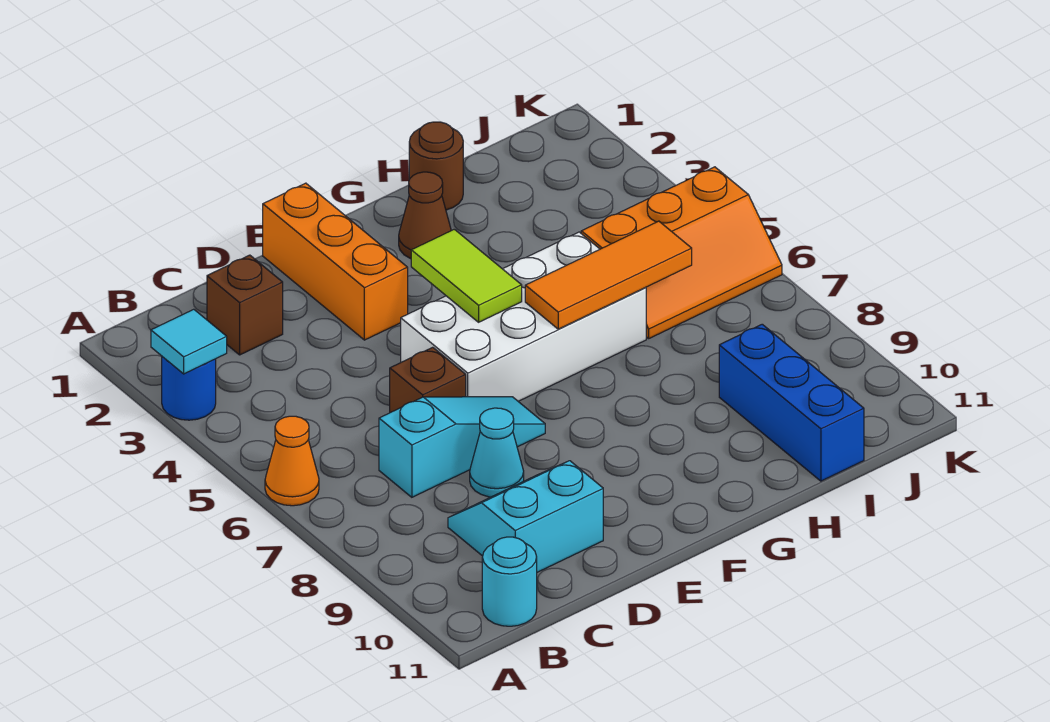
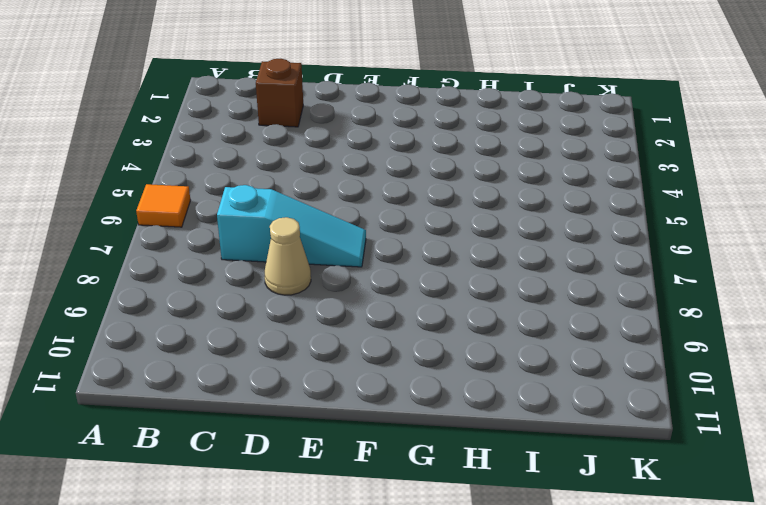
orange tile A6 level 1 -> orange cone A6 level 1
tan cone D8 level 1 -> cyan cone D8 level 1
none -> blue round brick A3 level 1
none -> cyan round brick B11 level 1
none -> cyan slope C9:D10 level 1 top 10

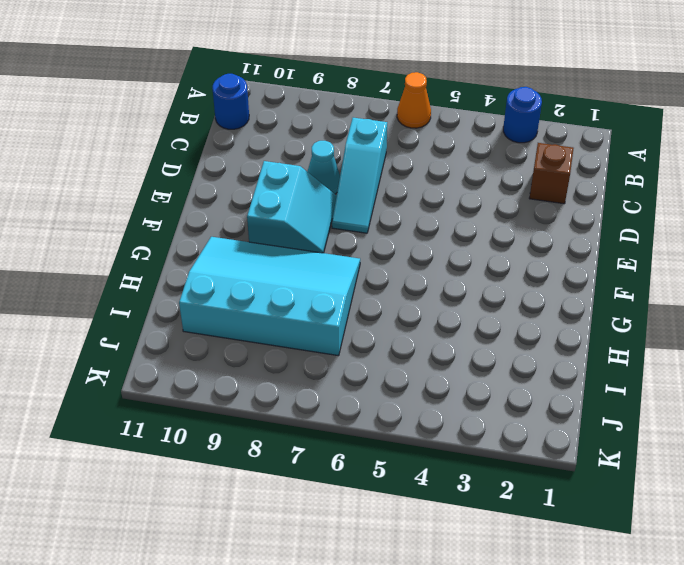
blue round brick B11 level 1 -> cyan round brick B11 level 1
cyan slope E8:F9 level 1 top 9 -> cyan slope C9:D10 level 1 top 10
cyan slope G7:I10 level 1 top I -> blue brick I9:I11 level 1
none -> brown brick D6 level 1
none -> orange brick E1:E3 level 1
none -> white brick E5:H6 level 1

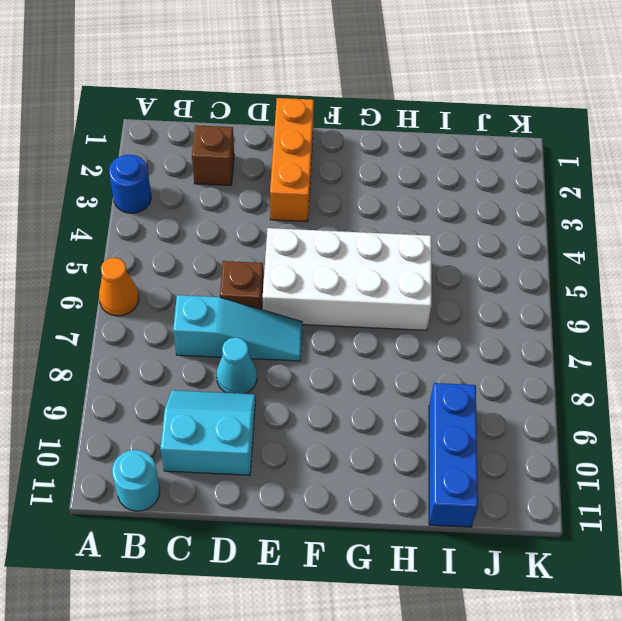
none -> brown cone G2 level 1
none -> brown round brick H1 level 1
none -> orange slope I5:K6 level 1 top 5

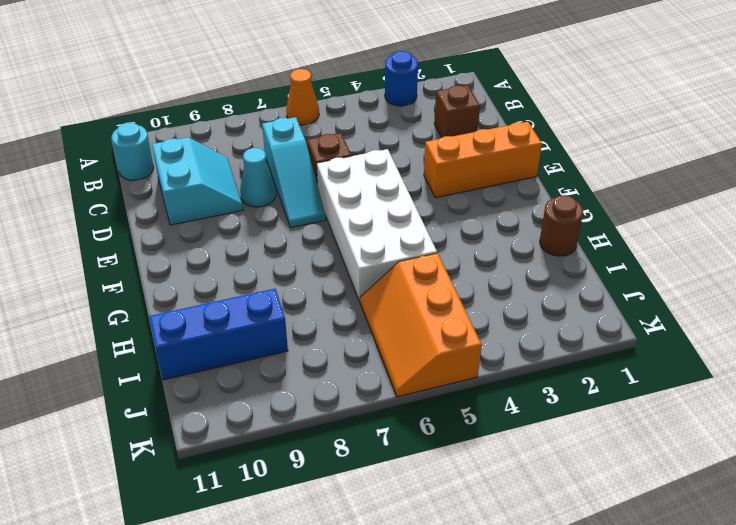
none -> brown cone G2 level 1
none -> cyan tile A3 level 2
none -> lime tile F4:F5 level 2

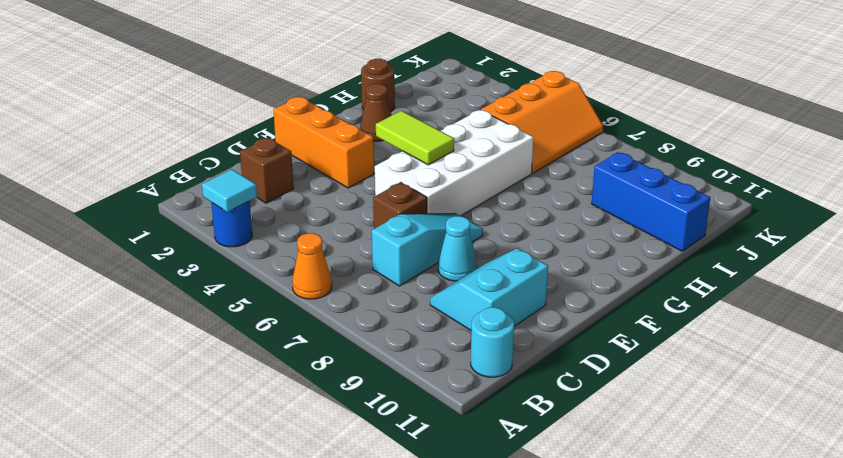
none -> orange tile G6:I6 level 2

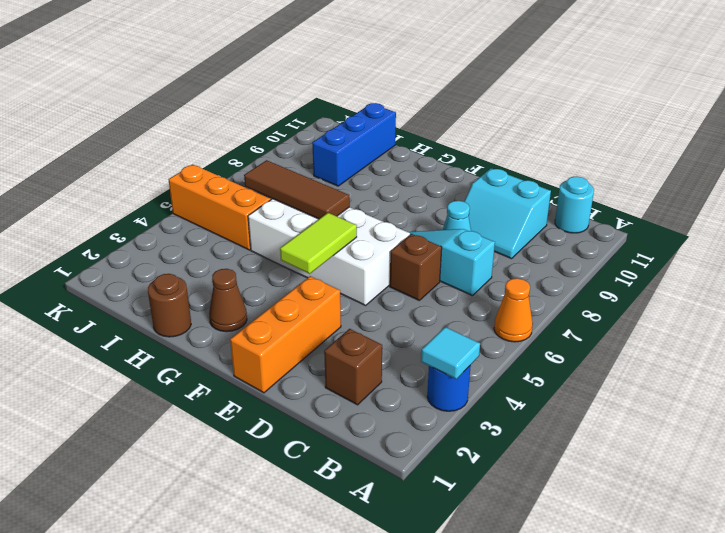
brown tile G6:I6 level 2 -> orange tile G6:I6 level 2

